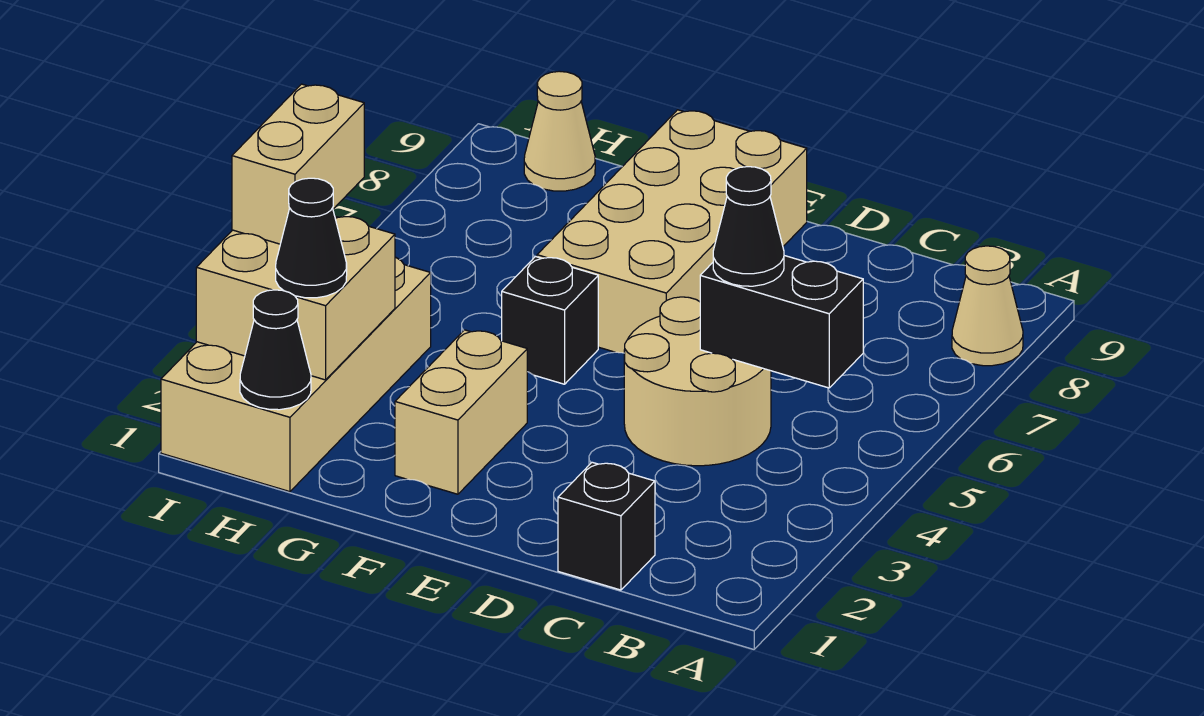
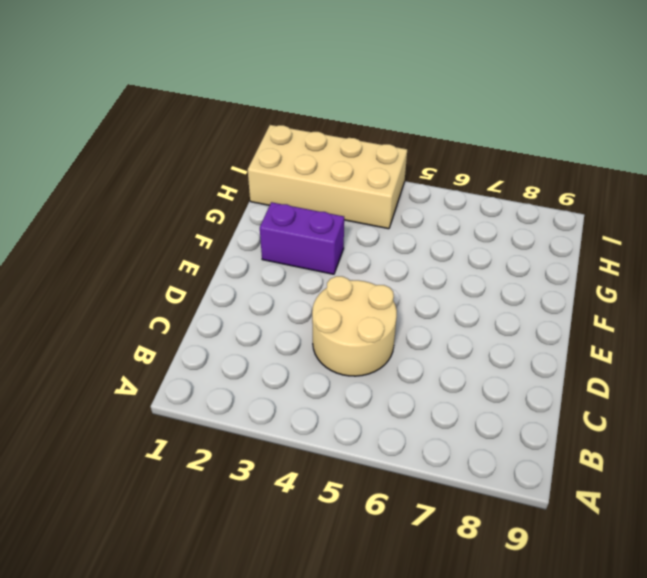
purple brick F2:F3 level 1 -> tan brick F2:F3 level 1
none -> tan cone A8 level 1
none -> black brick C1 level 1
none -> tan brick E6:F9 level 1

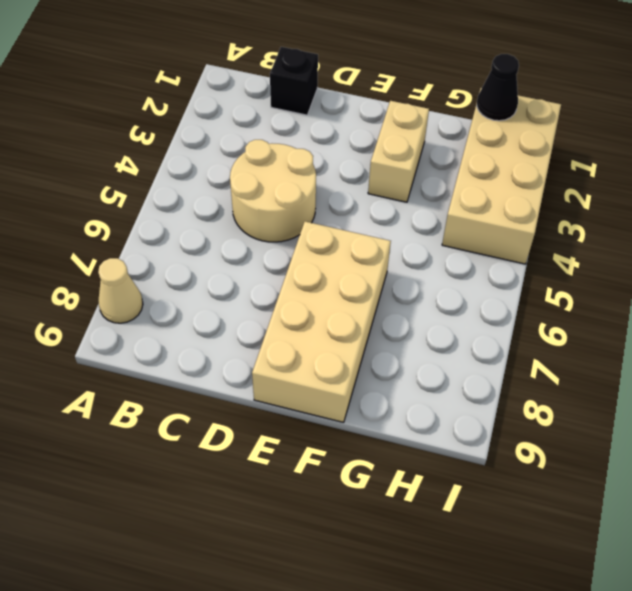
none -> black brick F5 level 1
none -> tan cone H9 level 1
none -> black brick B5:C5 level 2

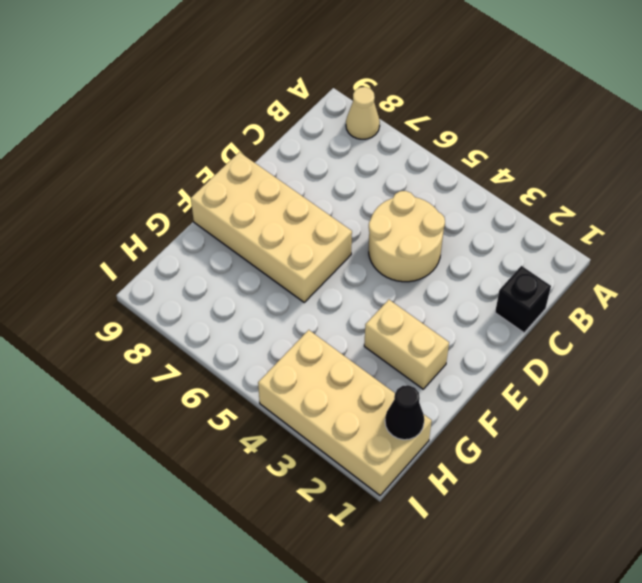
none -> black brick F5 level 1
none -> tan cone H9 level 1
none -> black brick B5:C5 level 2

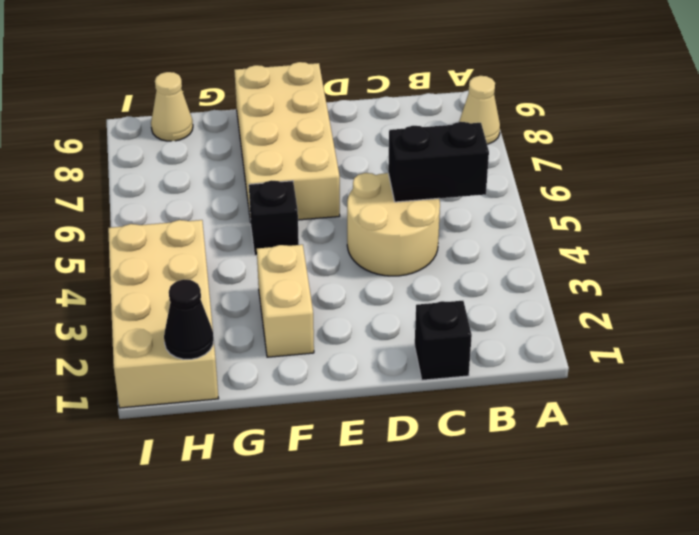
none -> tan brick H2:I3 level 2
none -> black cone C5 level 3
none -> black cone H2 level 3

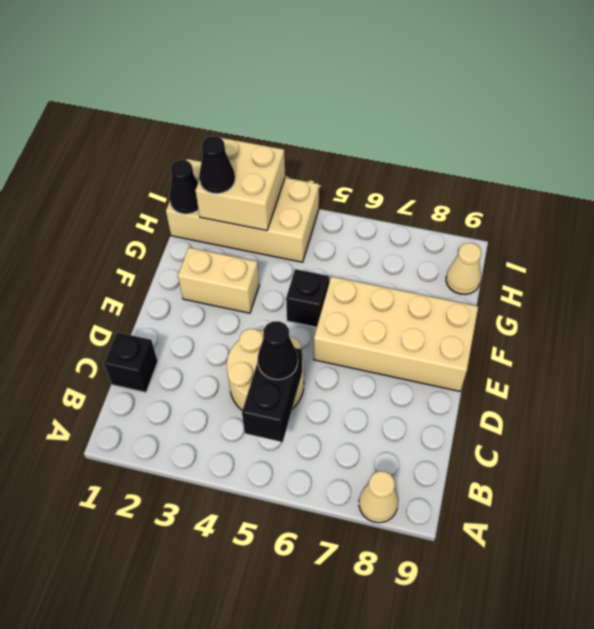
none -> tan brick I3:I4 level 3

